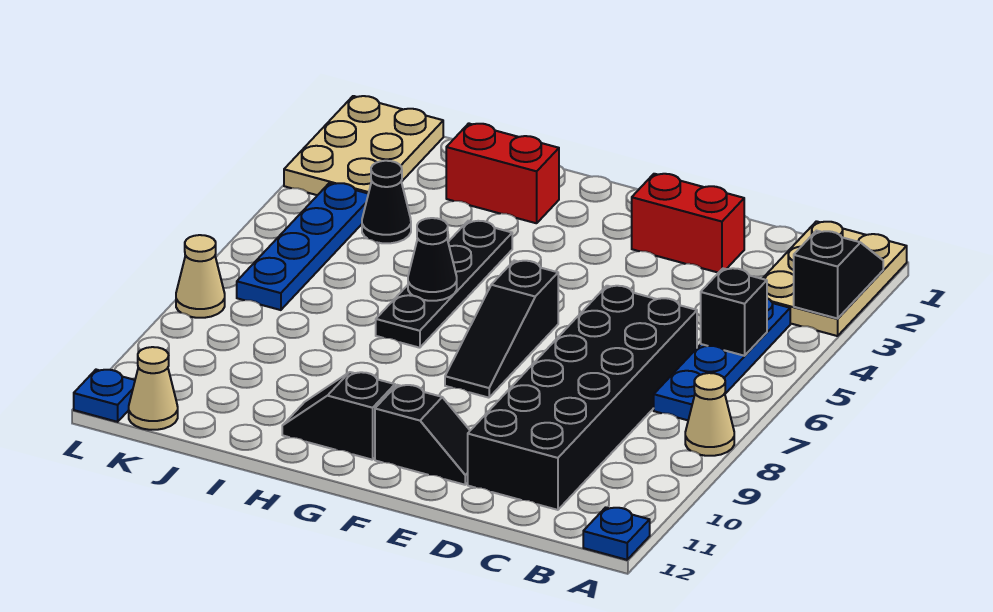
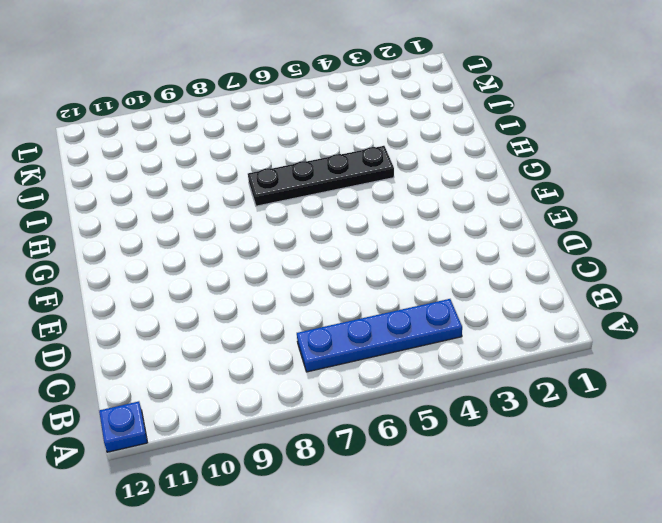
none -> tan plate A1:B3 level 1
none -> tan cone A8 level 1
none -> black brick C6:D11 level 1

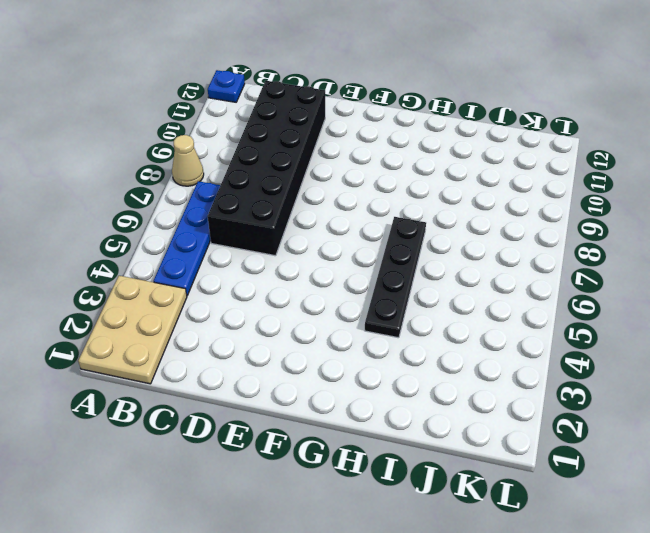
none -> red brick D2:E2 level 1
none -> black slope E11:F11 level 1 top F
none -> black slope F6:F8 level 1 top 6

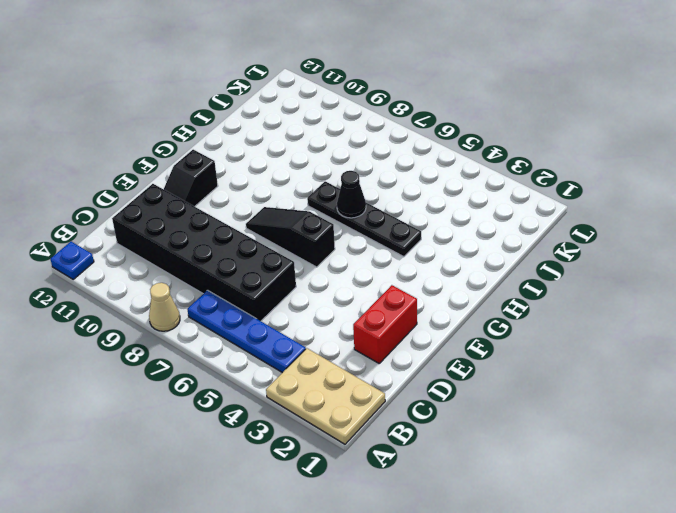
none -> black slope G11:H11 level 1 top G
none -> red brick H2:I2 level 1
none -> black cone J4 level 1

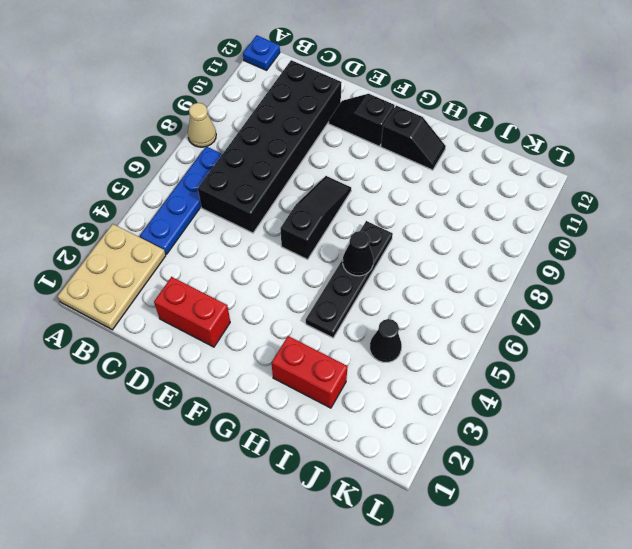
none -> tan plate K1:L3 level 1
none -> blue plate K4:K7 level 1
none -> tan cone K12 level 1

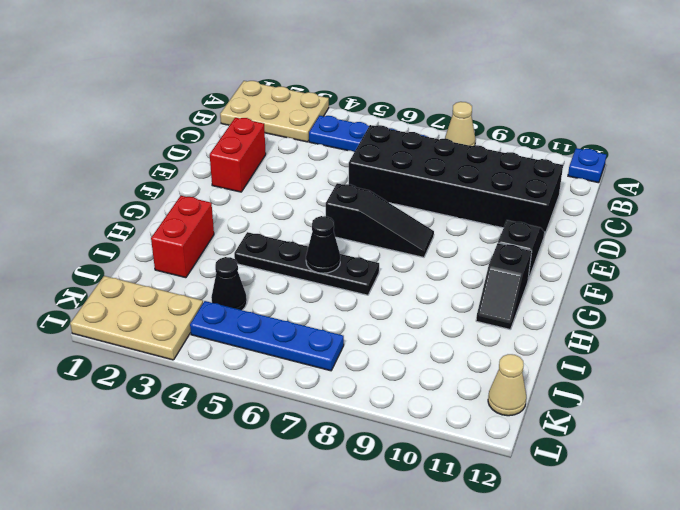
none -> tan cone L8 level 1
none -> blue plate L12 level 1
none -> black slope A2:A3 level 2 top 3

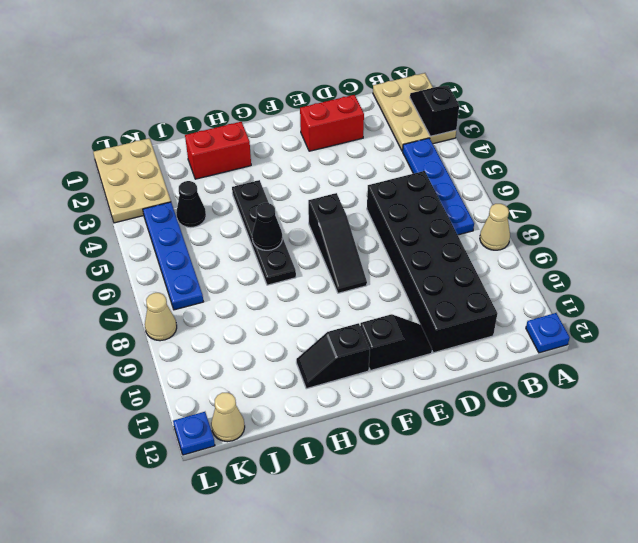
none -> black brick B5 level 2

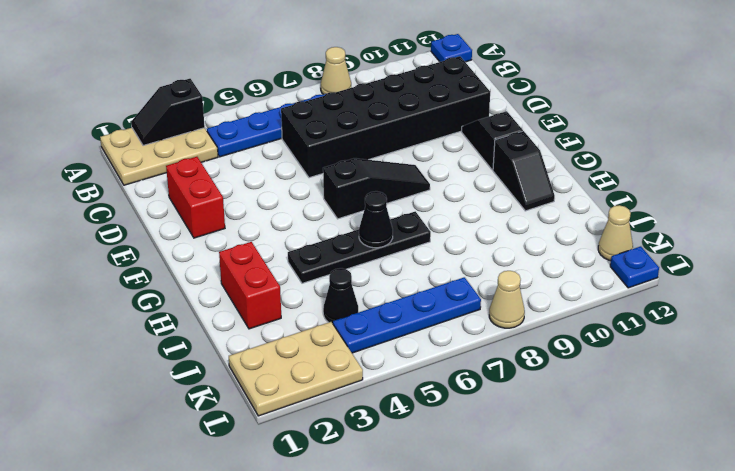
none -> black brick B5 level 2

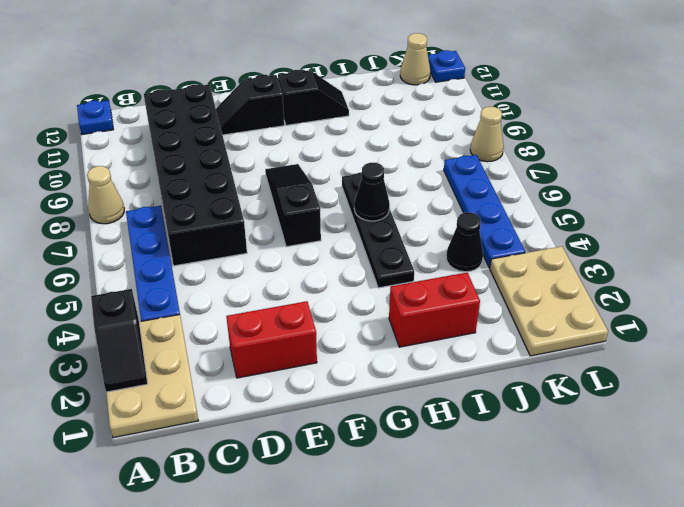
none -> black brick B5 level 2

